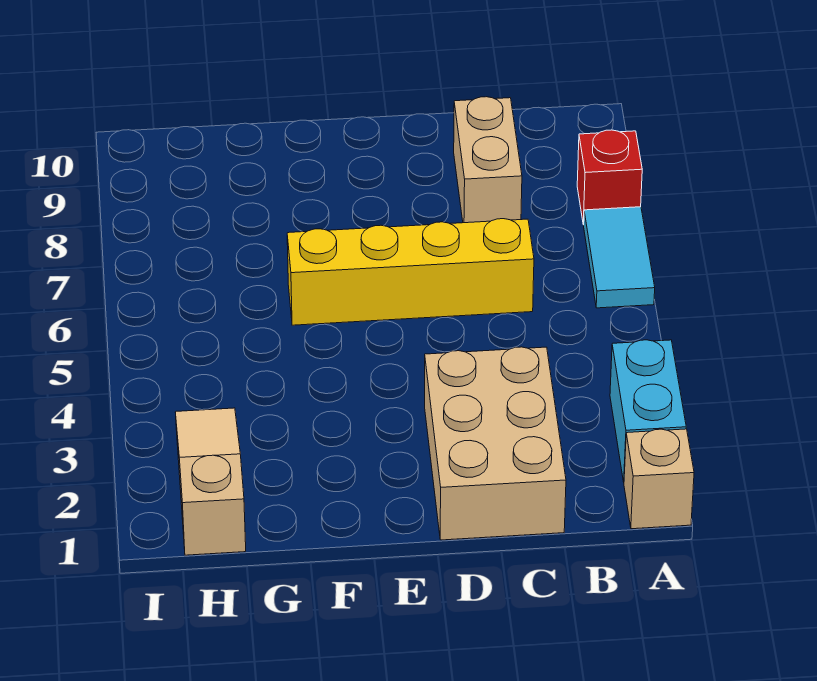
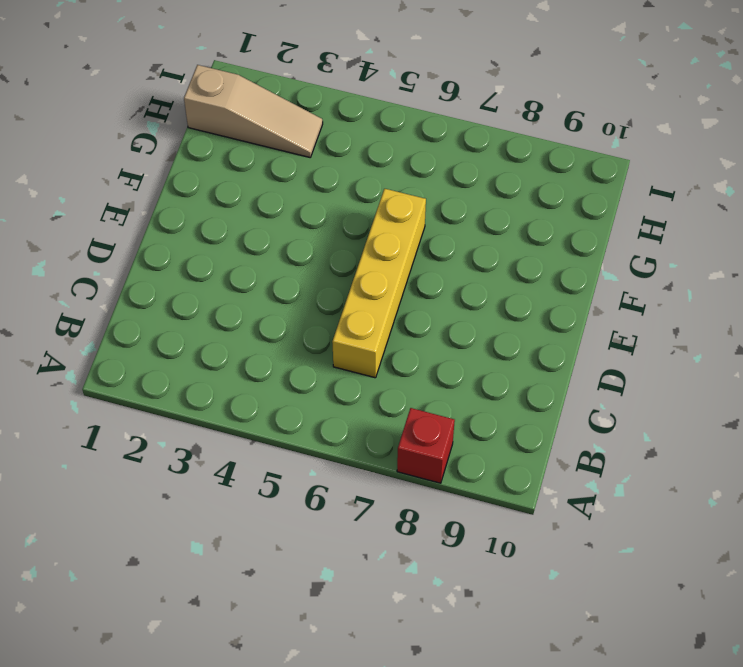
none -> tan brick A1 level 1
none -> cyan brick A2:A3 level 1

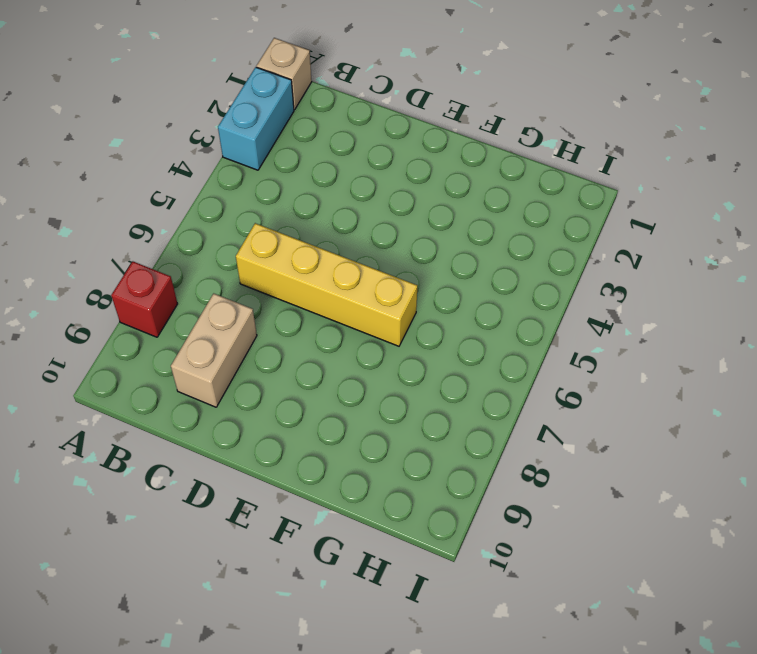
none -> cyan tile A6:A7 level 1
none -> tan brick C1:D3 level 1

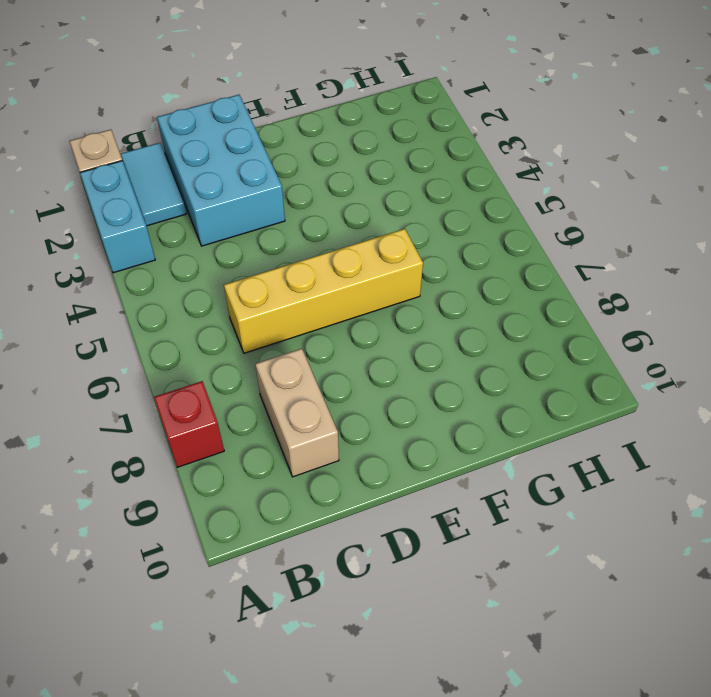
cyan tile B1:B2 level 1 -> cyan tile A6:A7 level 1
cyan brick C1:D3 level 1 -> tan brick C1:D3 level 1
none -> tan slope H1:H3 level 1 top 1

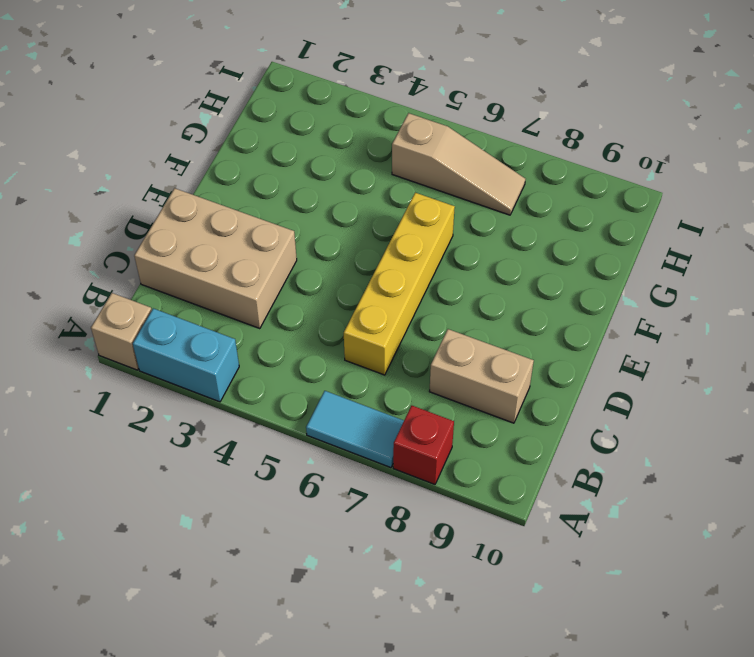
tan slope H5:H7 level 1 top 5 -> tan slope H1:H3 level 1 top 1

